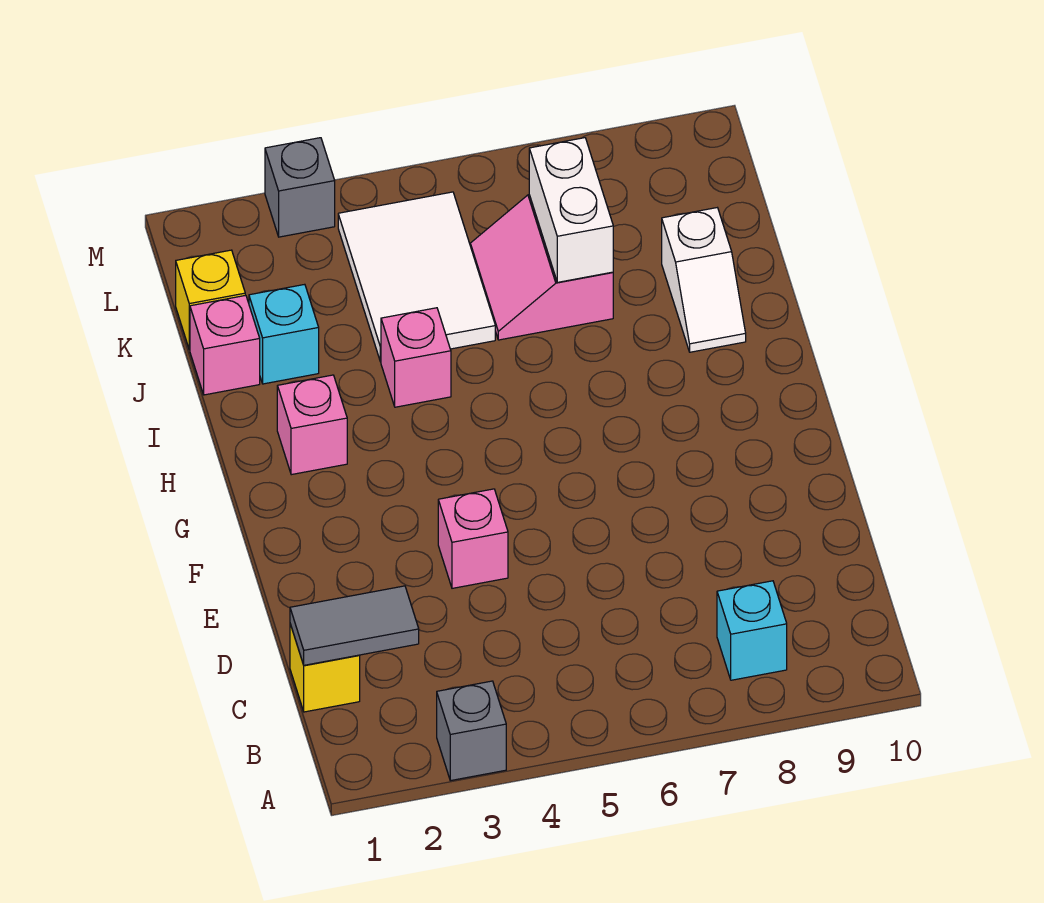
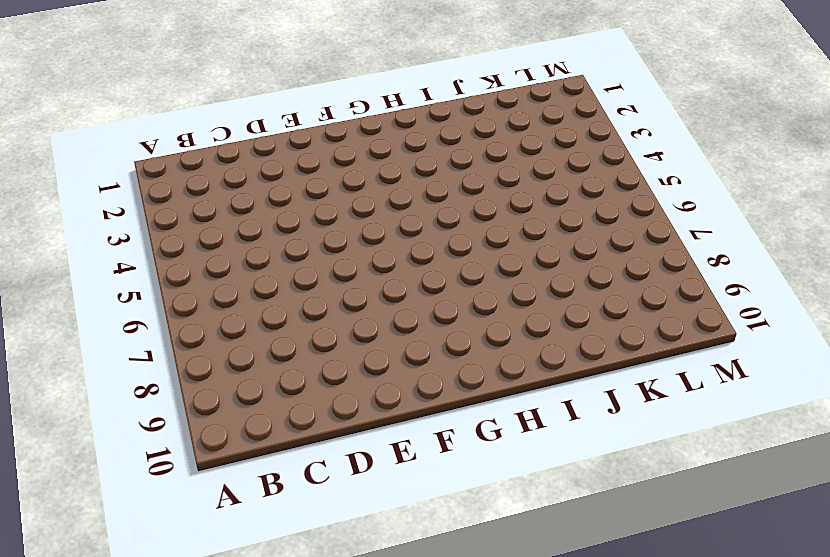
none -> grey brick A3 level 1
none -> cyan brick B8 level 1
none -> yellow brick C1 level 1

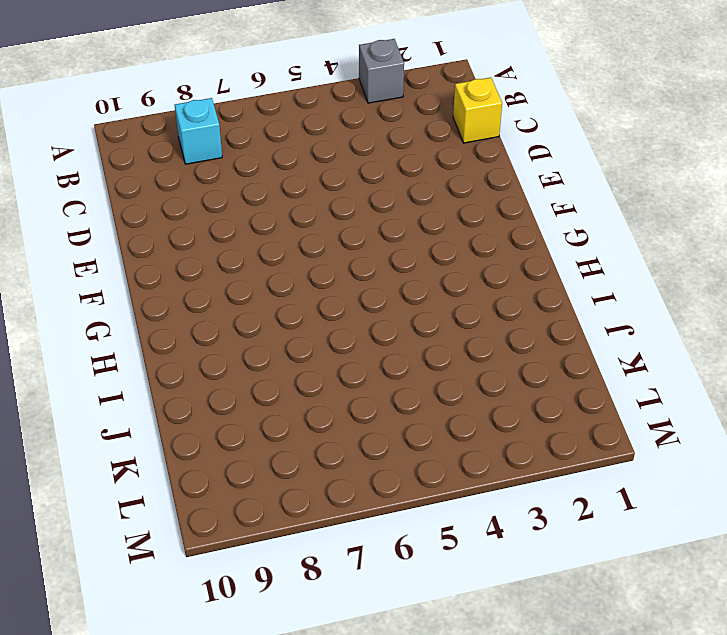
none -> pink brick E4 level 1
none -> pink brick H2 level 1
none -> pink brick I4 level 1

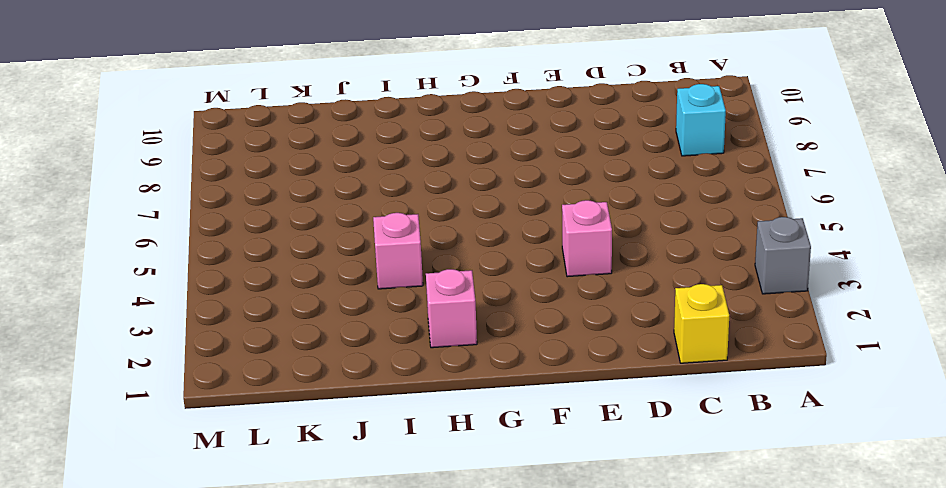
none -> white slope I9:J9 level 1 top J
none -> pink brick J1 level 1
none -> cyan brick J2 level 1

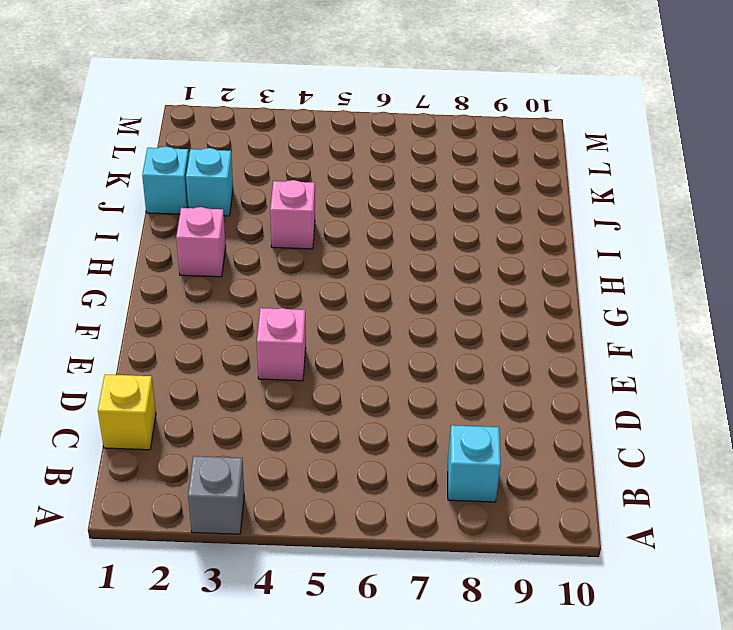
cyan brick J1 level 1 -> pink brick J1 level 1
none -> white slope I9:J9 level 1 top J
none -> white tile J4:L5 level 1
none -> pink slope J6:K7 level 1 top 7

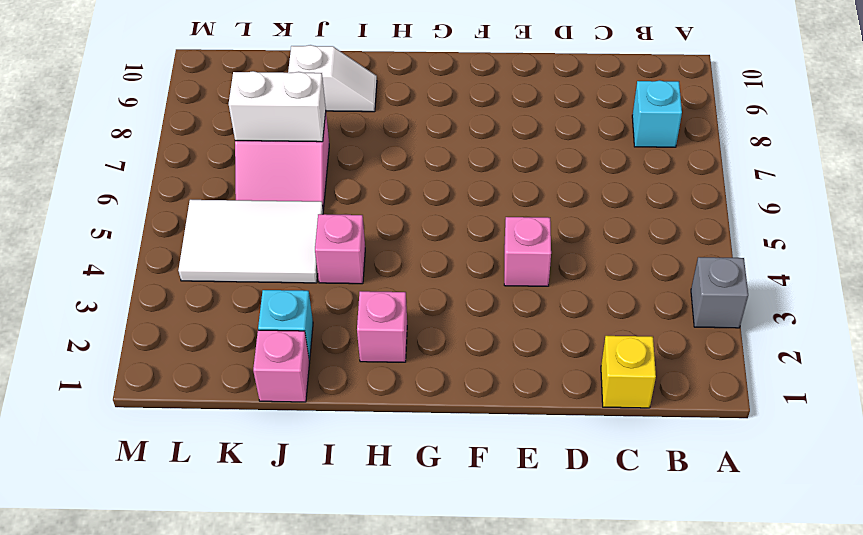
none -> yellow brick K1 level 1
none -> grey brick M3 level 1
none -> grey tile C1:C2 level 2

